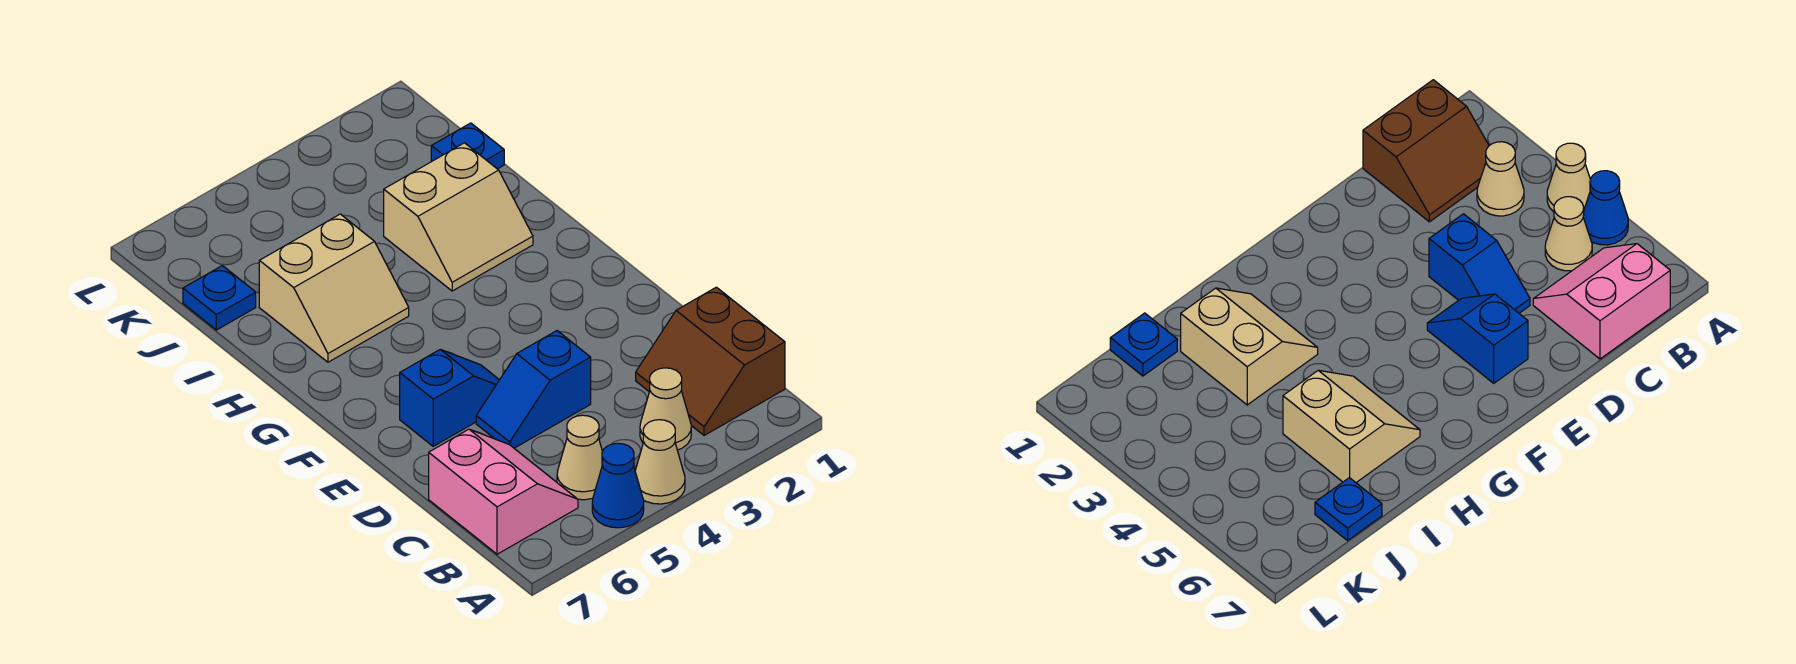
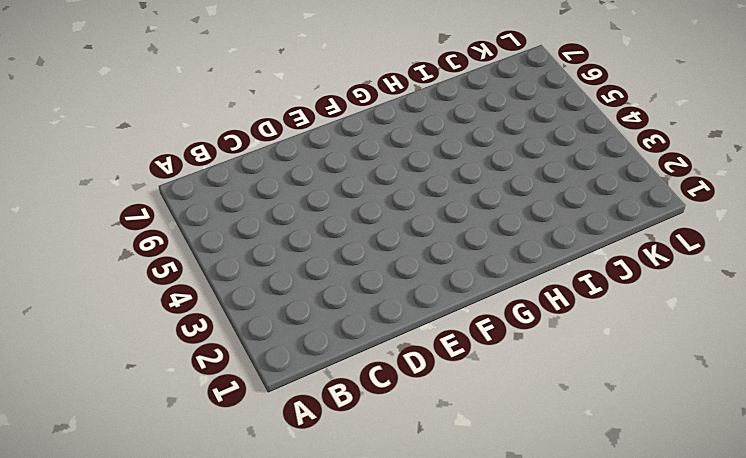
none -> tan cone A4 level 1
none -> blue cone A5 level 1
none -> brown slope B1:C2 level 1 top 1

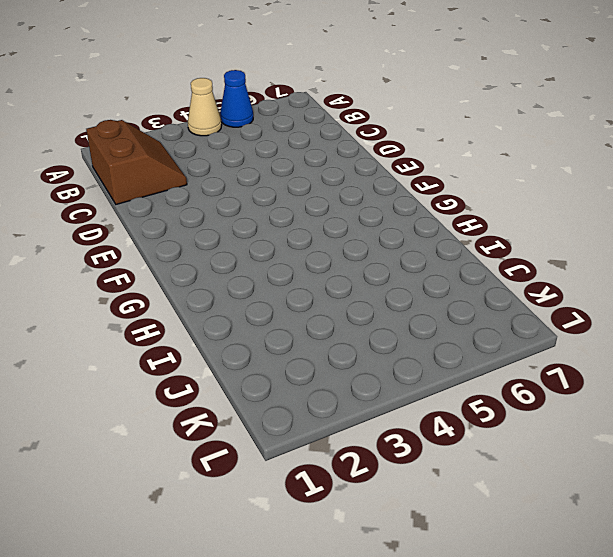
none -> tan cone B3 level 1
none -> tan cone B5 level 1
none -> pink slope B6:C7 level 1 top 7

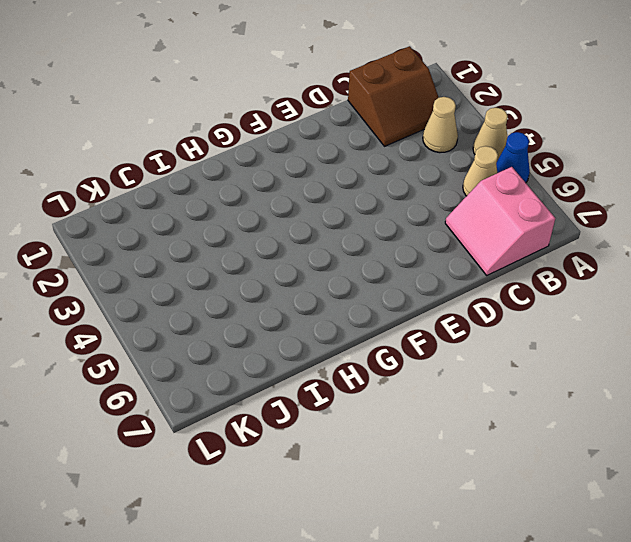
pink slope B6:C7 level 1 top B -> pink slope B6:C7 level 1 top 7
none -> blue slope D4:D5 level 1 top 4
none -> blue slope E5:E6 level 1 top 6
none -> tan slope H2:I3 level 1 top I

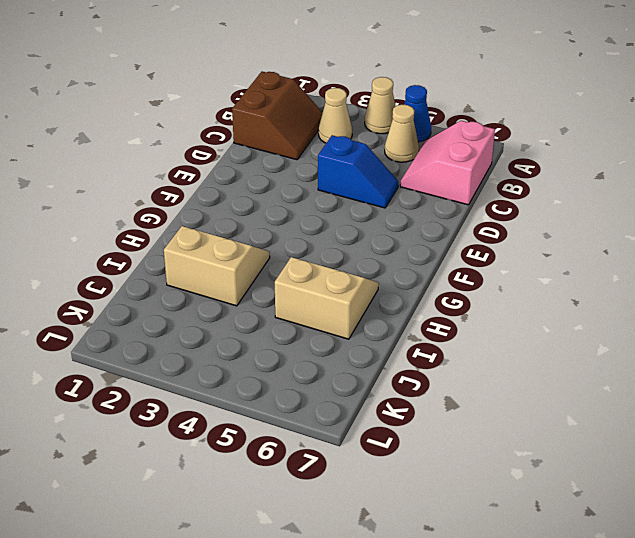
none -> blue slope E5:E6 level 1 top 6
none -> blue plate J1 level 1
none -> blue plate J7 level 1

